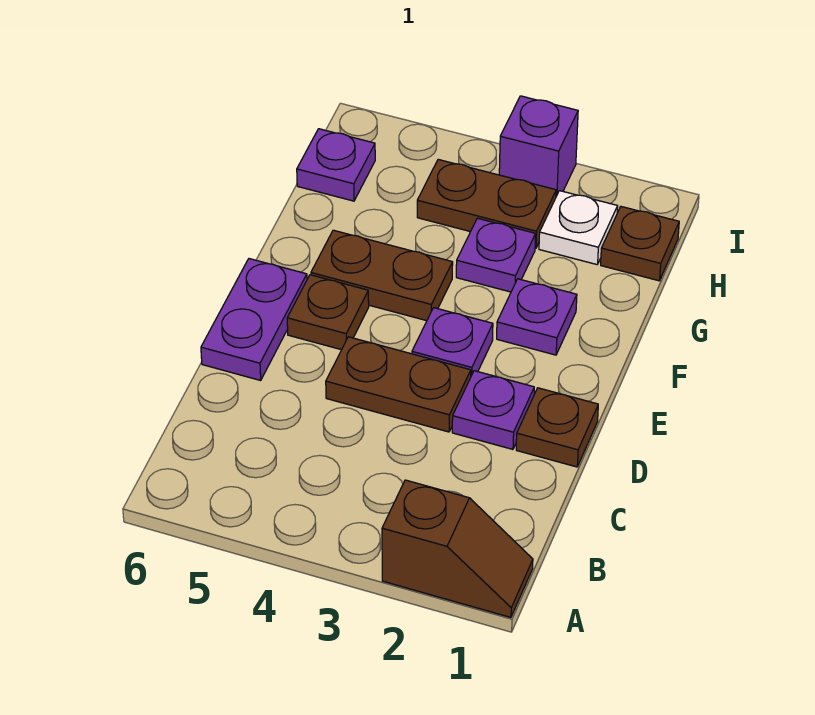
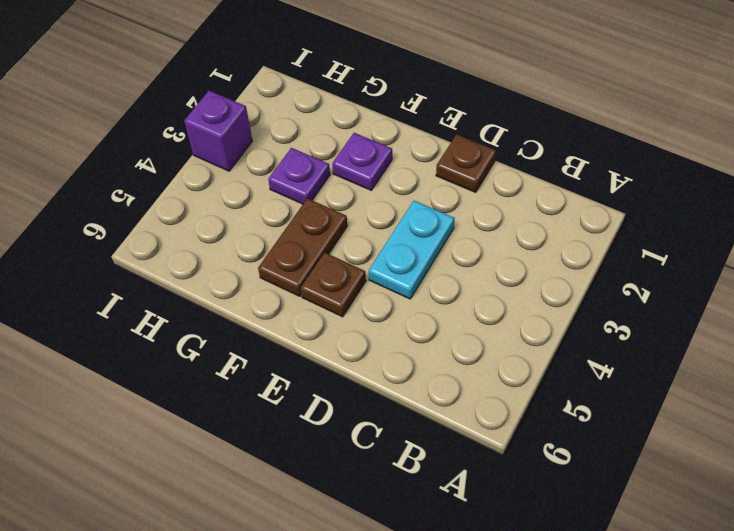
cyan plate D3:D4 level 1 -> brown plate D3:D4 level 1
none -> brown slope A1:A2 level 1 top 2
none -> purple plate D2 level 1
none -> purple plate D6:E6 level 1

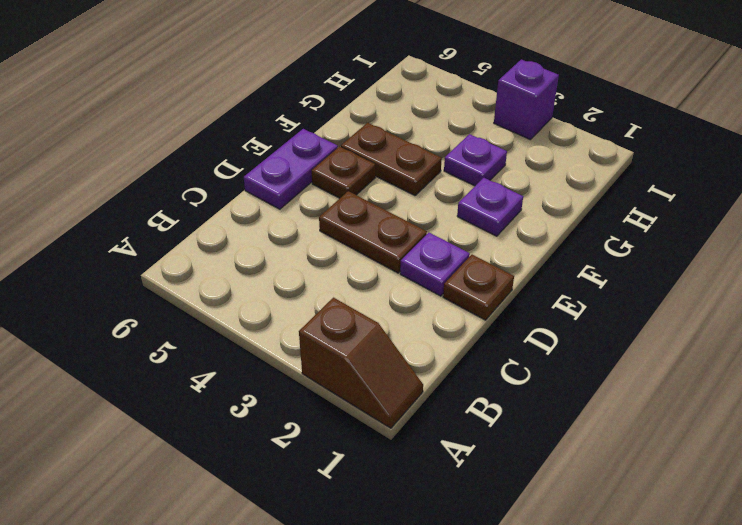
none -> purple plate E3 level 1
none -> brown plate H1 level 1
none -> white plate H2 level 1

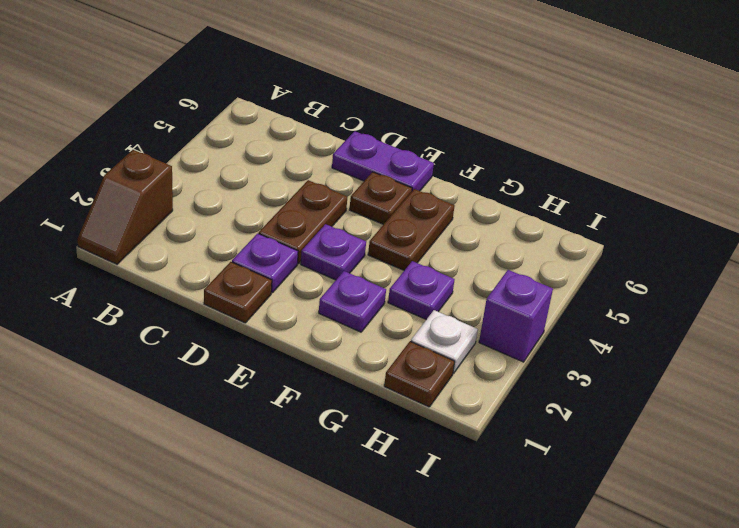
none -> brown plate H3:H4 level 1
none -> purple plate H6 level 1

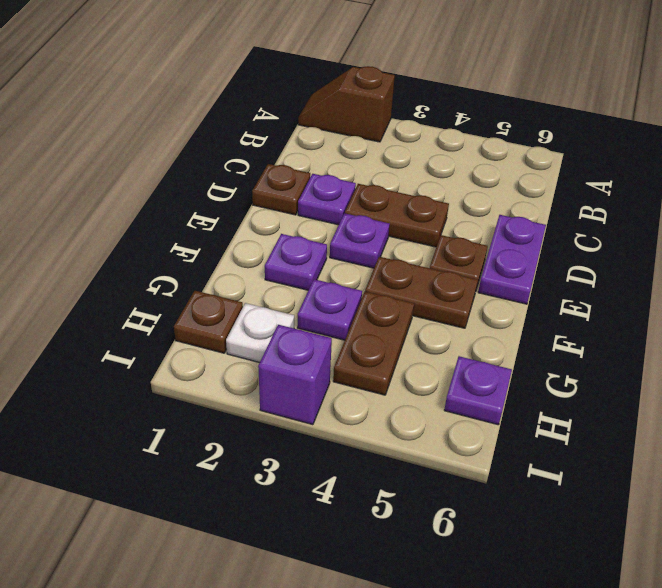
brown plate G4:H4 level 1 -> brown plate H3:H4 level 1

